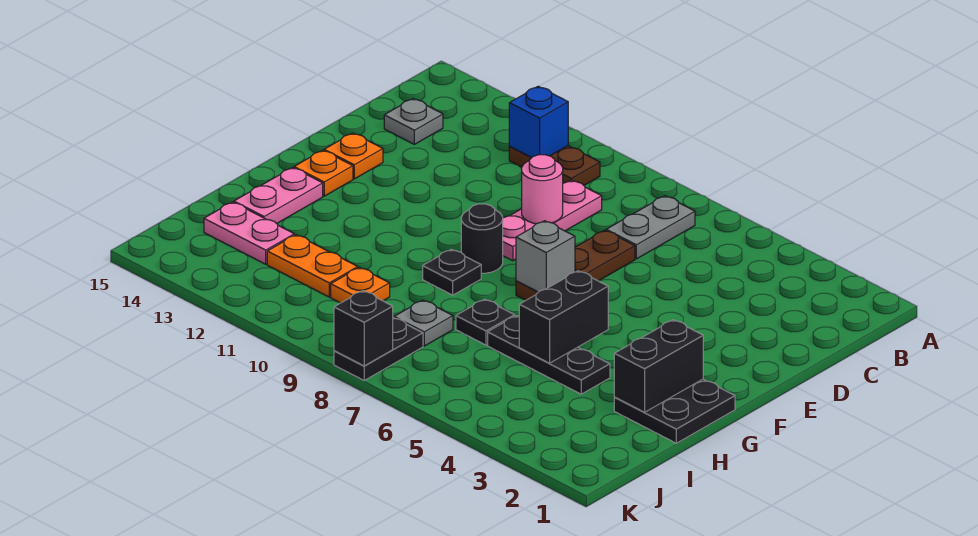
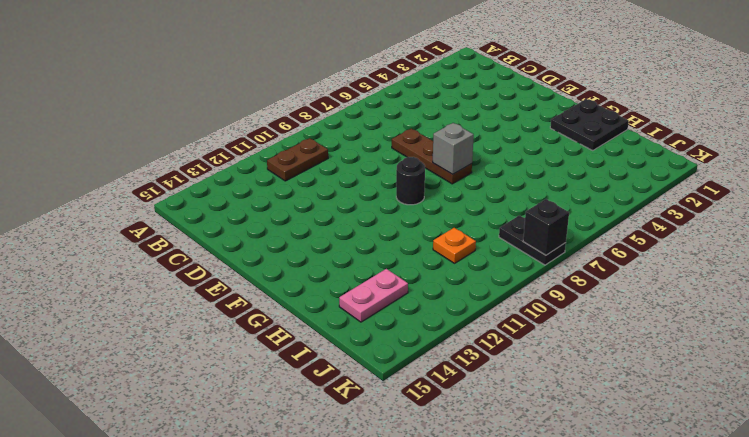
none -> grey plate B7:C7 level 1
none -> pink plate C9:E9 level 1
none -> grey plate C14 level 1

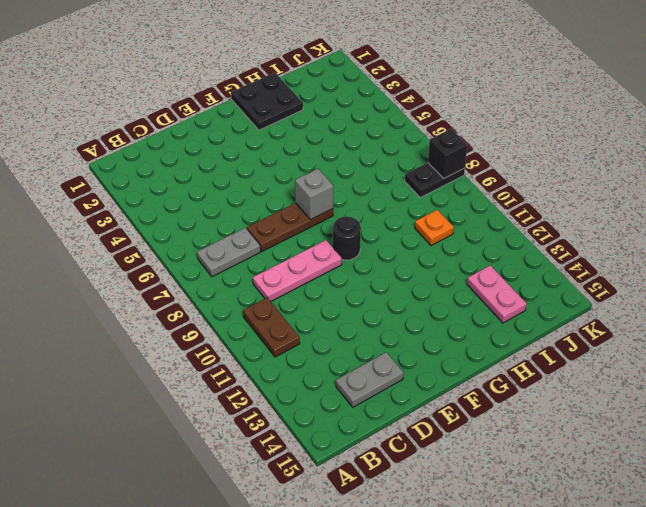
grey plate C14:D14 level 1 -> grey plate C14 level 1
none -> orange plate E14 level 1
none -> orange plate F14 level 1
none -> black plate G9 level 1

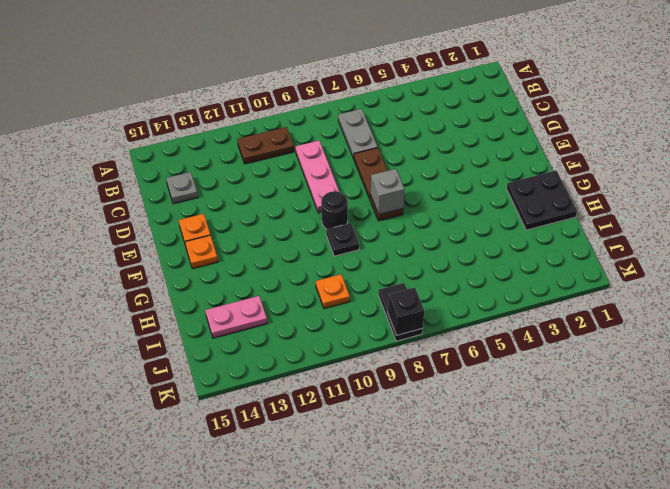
none -> pink plate G14:H14 level 1
none -> black plate H4:H6 level 1
none -> black plate H7 level 1

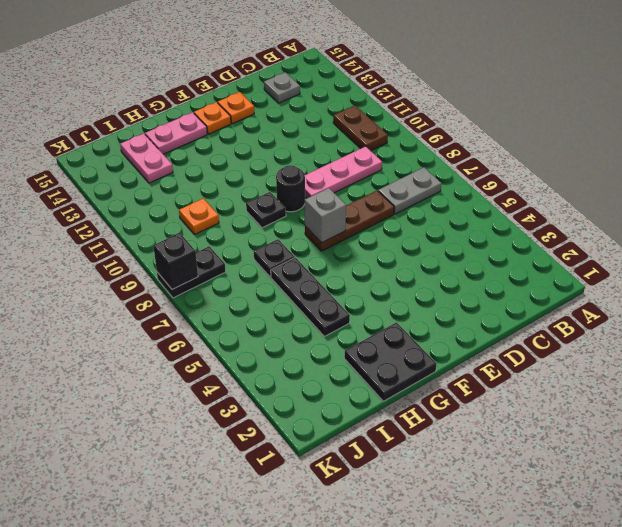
none -> grey plate I8 level 1
none -> orange plate I11:I12 level 1
none -> blue brick B11 level 2

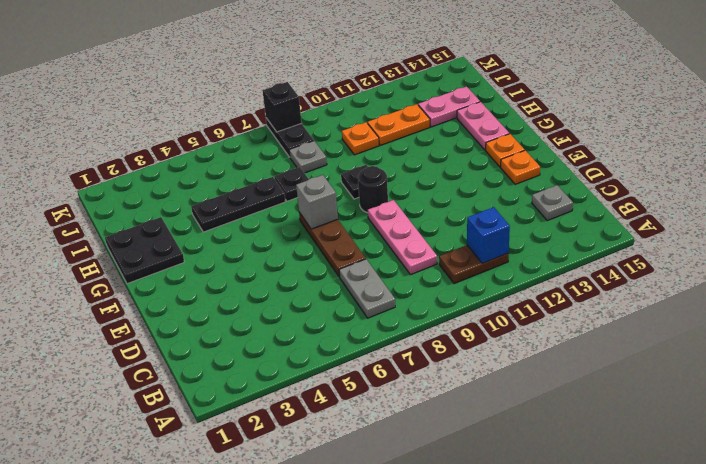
none -> pink round brick D9 level 2
none -> black brick G2:H2 level 2
none -> black brick G5:H5 level 2

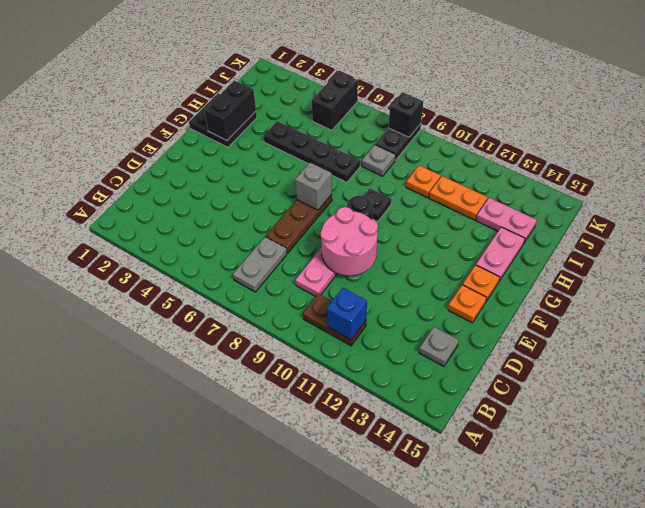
pink round brick D9:E10 level 2 -> pink round brick D9 level 2
black brick J5:K5 level 1 -> black brick G5:H5 level 2

